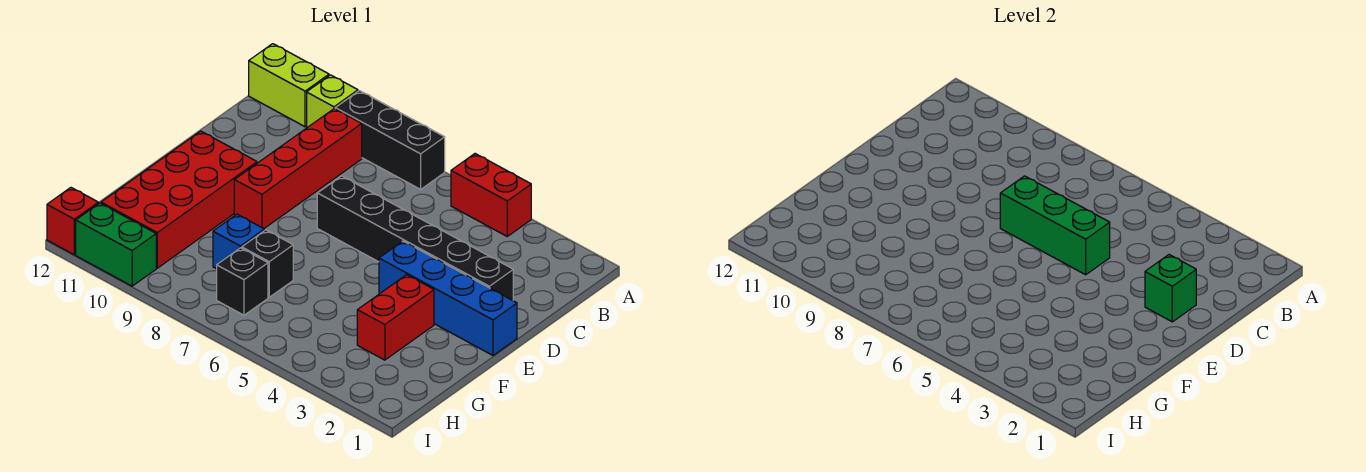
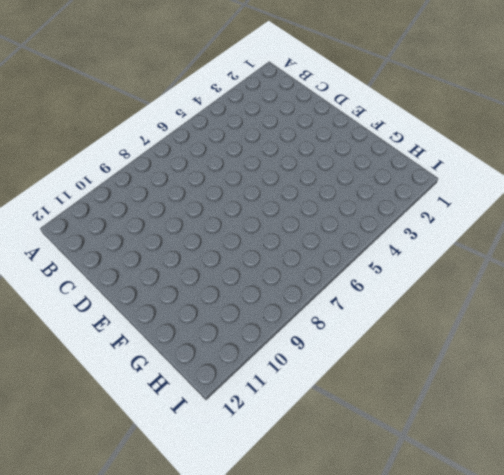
none -> red brick A4:A5 level 1
none -> black brick A7:A9 level 1
none -> lime brick A10 level 1

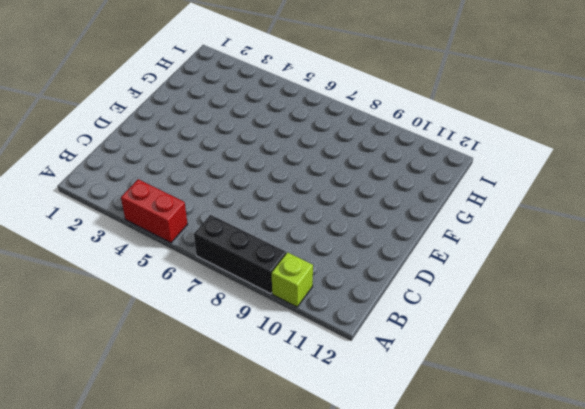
none -> lime brick A11:A12 level 1
none -> red brick B9:E9 level 1
none -> black brick D2:D7 level 1

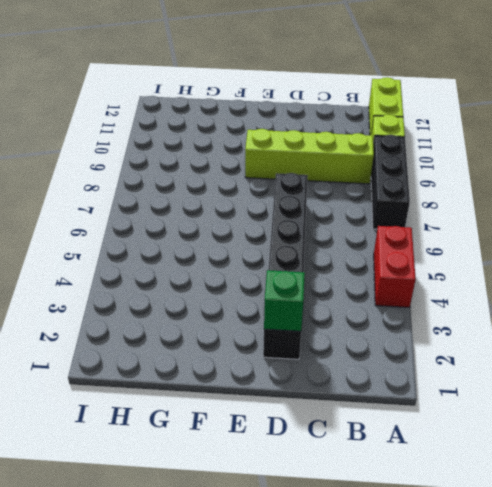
lime brick B9:E9 level 1 -> red brick B9:E9 level 1
none -> blue brick E1:E4 level 1
none -> red brick E10:H11 level 1
none -> red brick F3:G3 level 1

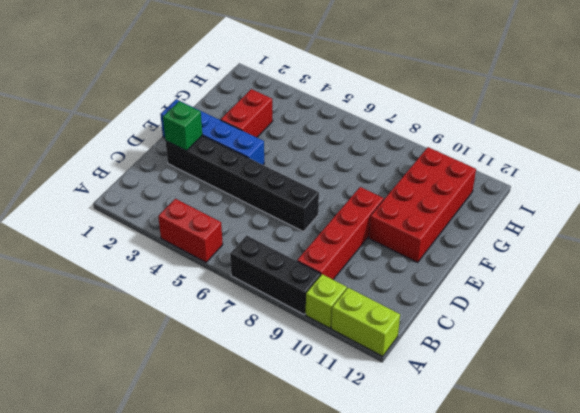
none -> black brick G7 level 1
none -> blue brick G8 level 1
none -> black brick H7 level 1

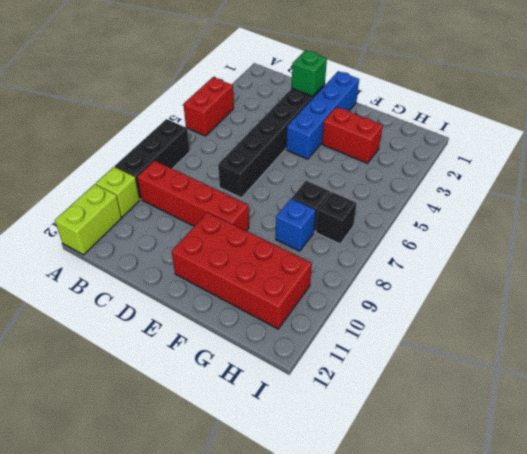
none -> green brick I10:I11 level 1
none -> red brick I12 level 1
none -> green brick D5:D7 level 2

